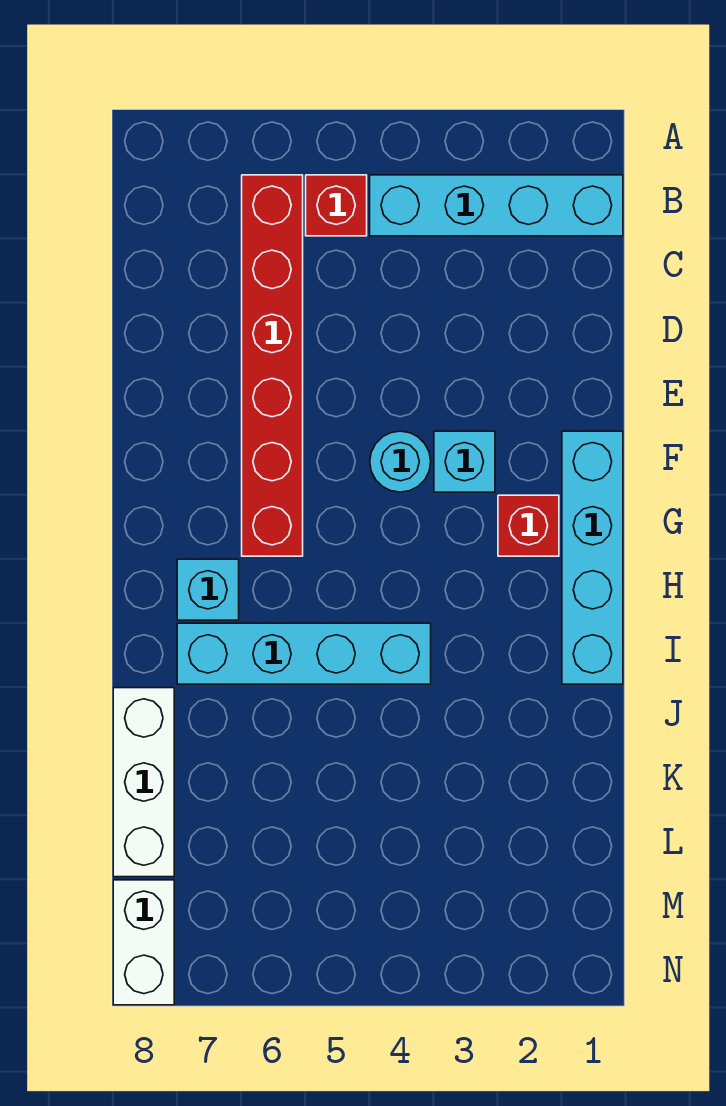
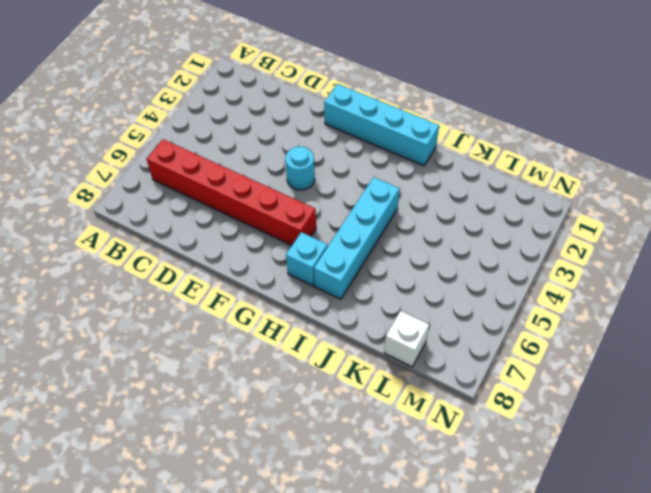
white brick L8 level 1 -> white brick J8:L8 level 1
none -> cyan brick B1:B4 level 1
none -> red brick B5 level 1

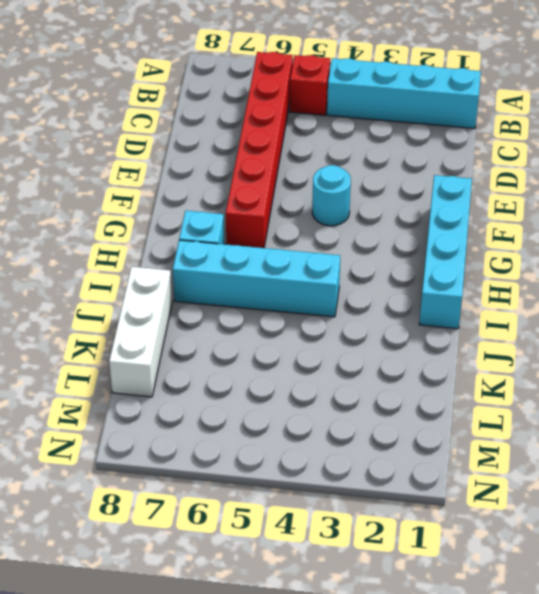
none -> cyan brick F3 level 1
none -> red brick G2 level 1

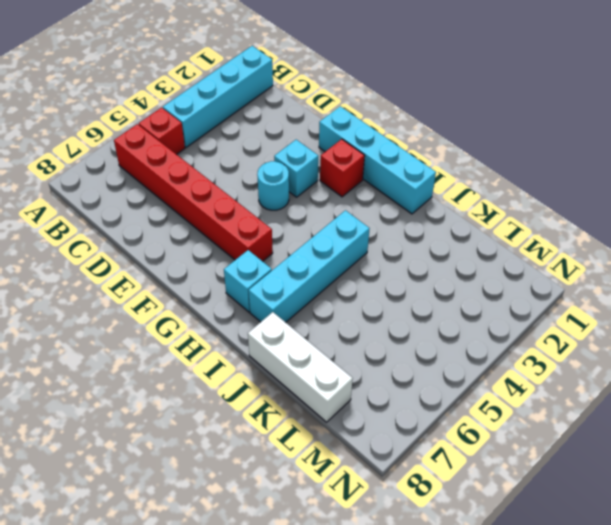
none -> white brick M8:N8 level 1

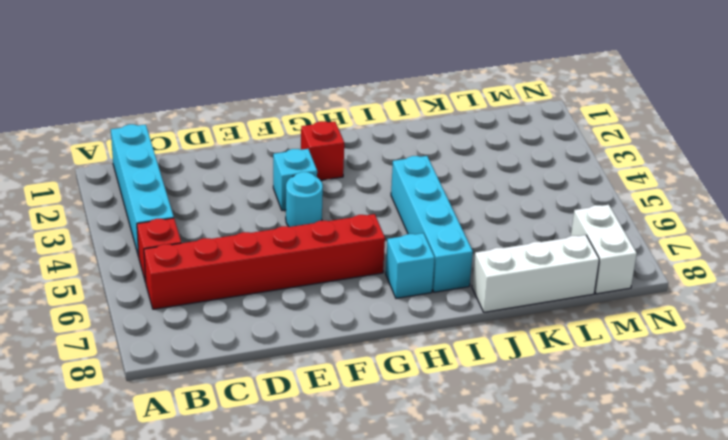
white brick M7:M8 level 1 -> white brick M8:N8 level 1
none -> cyan brick F1:I1 level 1

